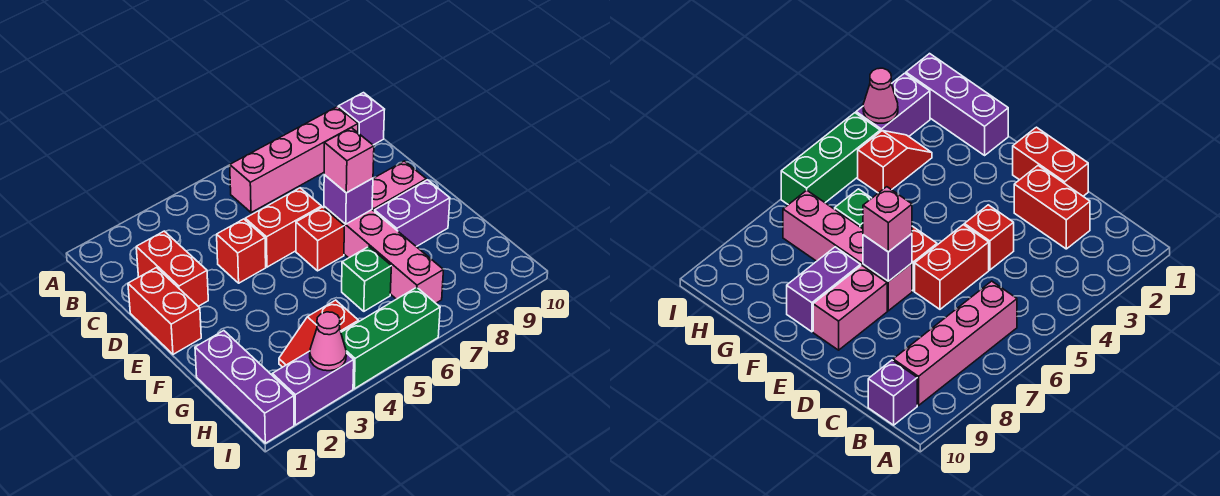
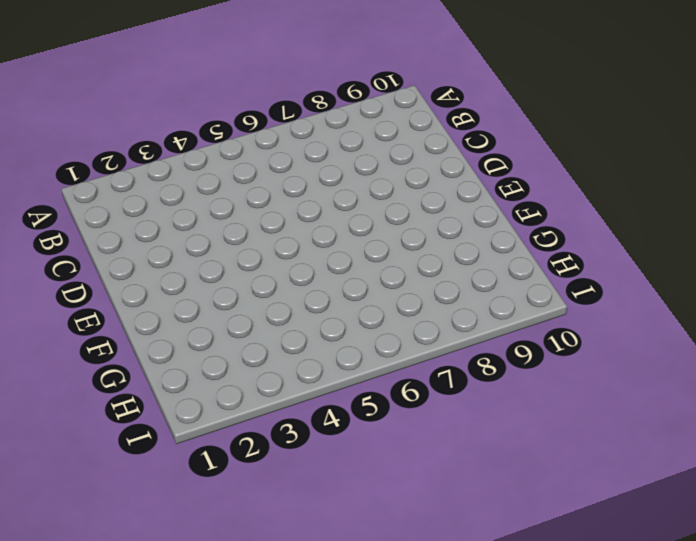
none -> pink brick B6:B9 level 1
none -> purple brick B10 level 1
none -> red brick C2:D2 level 1

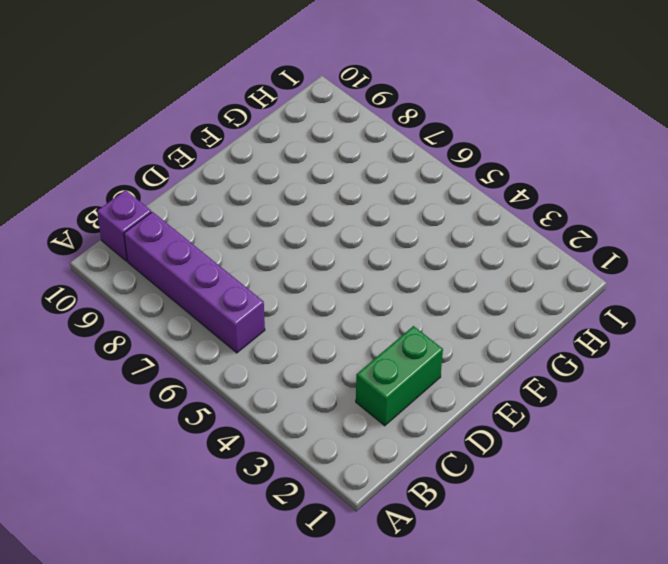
purple brick B6:B9 level 1 -> pink brick B6:B9 level 1
green brick C2:D2 level 1 -> red brick C2:D2 level 1
none -> red brick D1:E1 level 1
none -> red brick D4 level 1
none -> red brick D5:D6 level 1

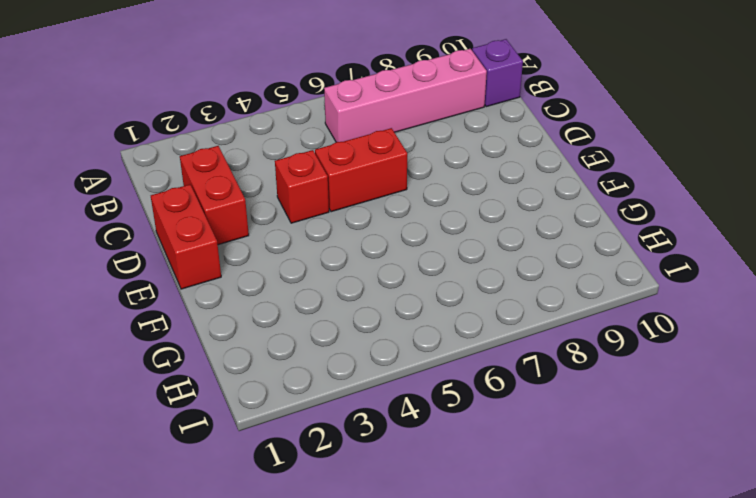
none -> red brick E6 level 1
none -> pink brick E7:H7 level 1
none -> pink brick E8:E9 level 1

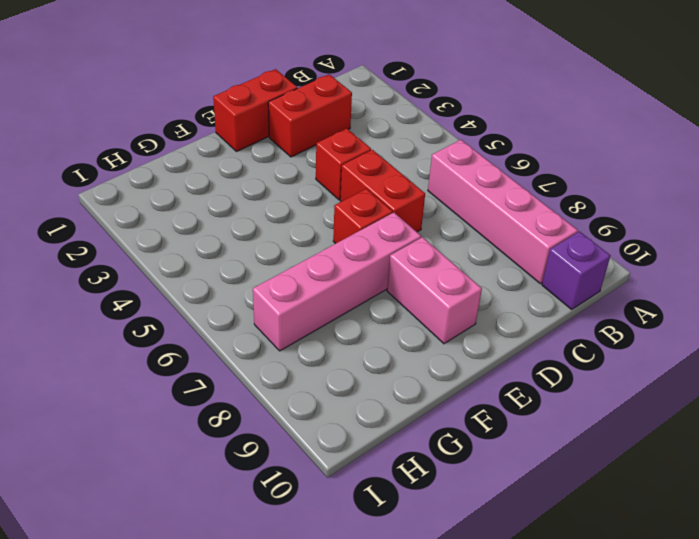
none -> purple brick F8:F9 level 1
none -> purple brick G1:I1 level 1
none -> green brick G6 level 1

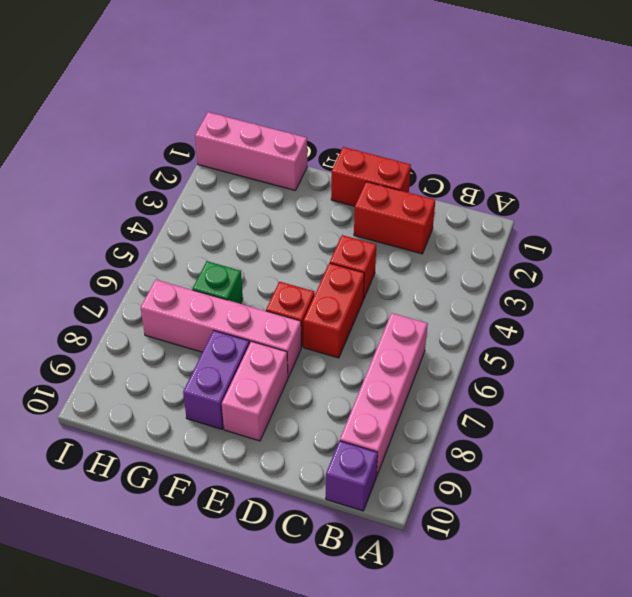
pink brick G1:I1 level 1 -> purple brick G1:I1 level 1
none -> red slope H3:H4 level 1 top 4
none -> purple brick I2:I3 level 1
none -> green brick I4:I6 level 1

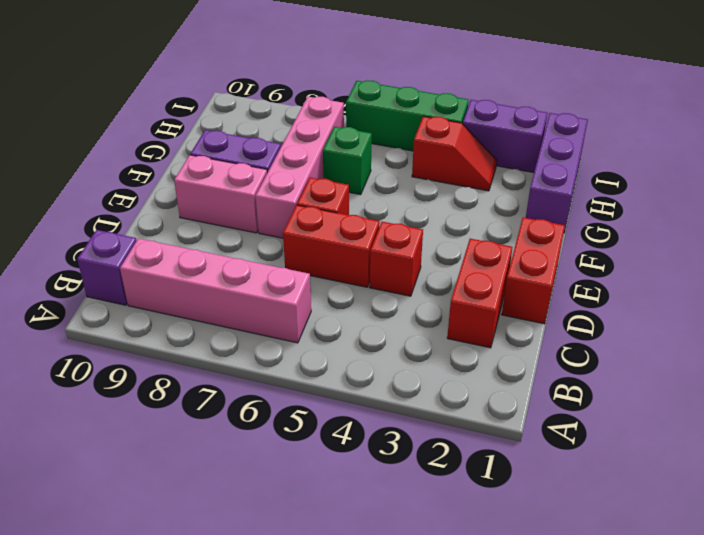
none -> purple brick E7 level 2
none -> pink cone I3 level 2
none -> pink brick E7 level 3

